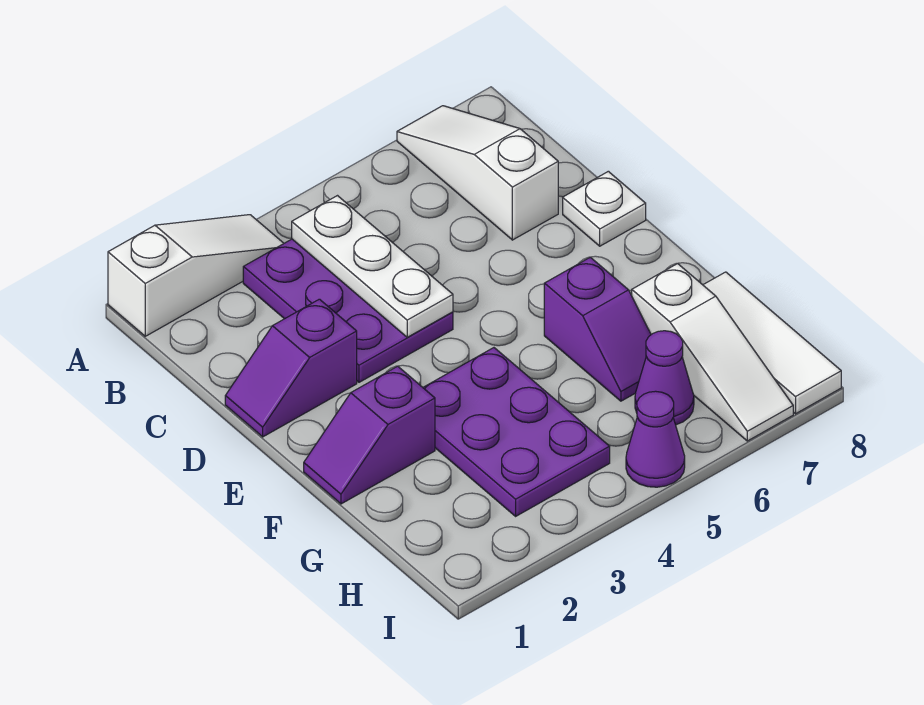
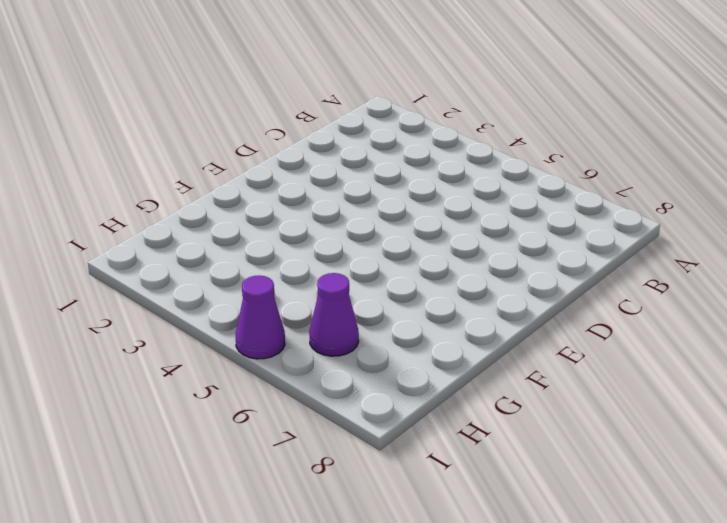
none -> white slope A1:A3 level 1 top 1
none -> white slope A7:C7 level 1 top C
none -> purple plate B3:D4 level 1

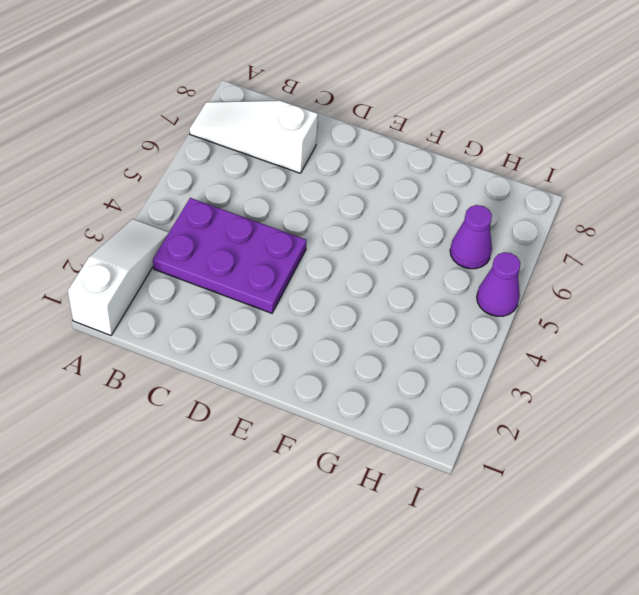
none -> purple slope D1:D2 level 1 top 2
none -> white plate D8 level 1
none -> purple slope F1:F2 level 1 top 2

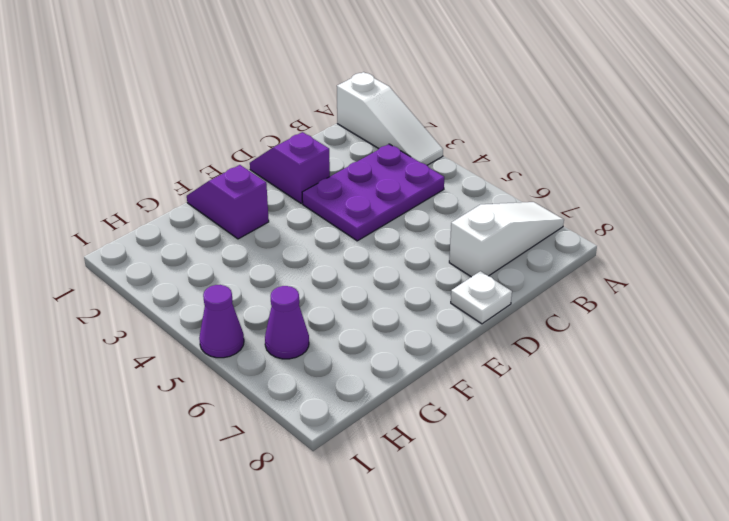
none -> purple plate F3:H4 level 1
none -> purple slope F6:G6 level 1 top F
none -> white slope G7:I7 level 1 top G

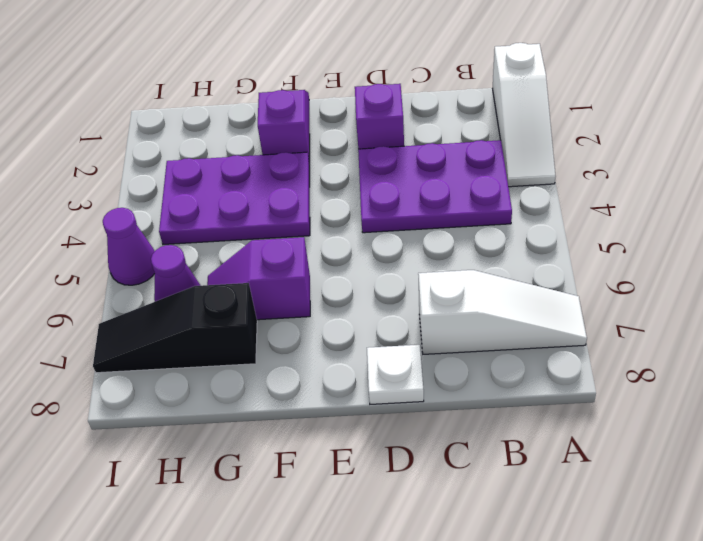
black slope G7:I7 level 1 top G -> white slope G7:I7 level 1 top G
none -> white tile G8:I8 level 1
none -> white plate B4:D4 level 2

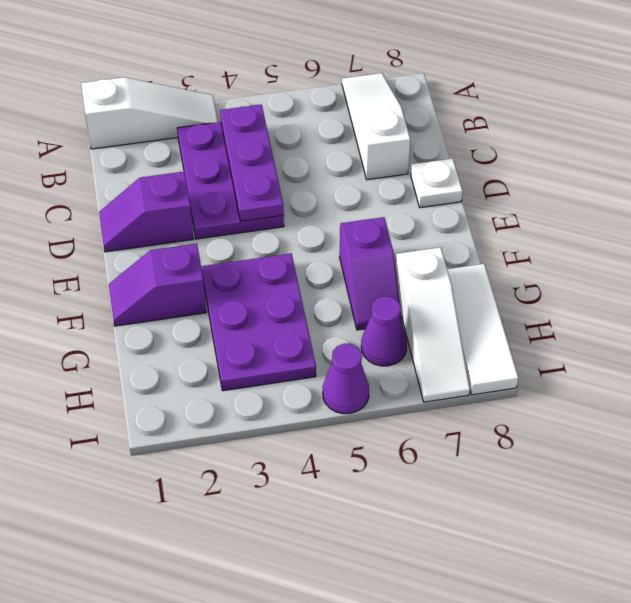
purple plate B4:D4 level 2 -> white plate B4:D4 level 2

